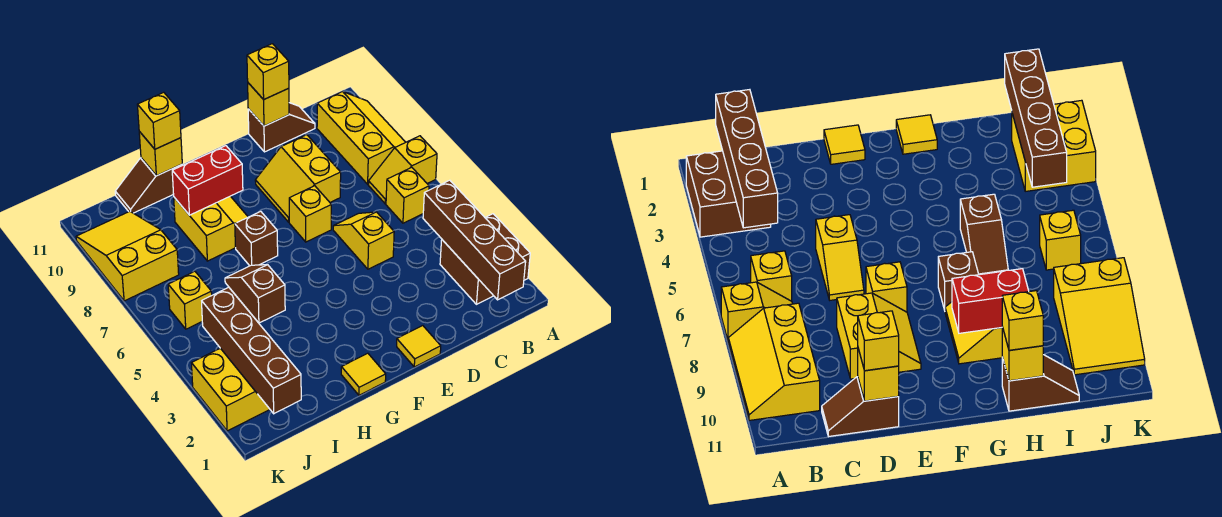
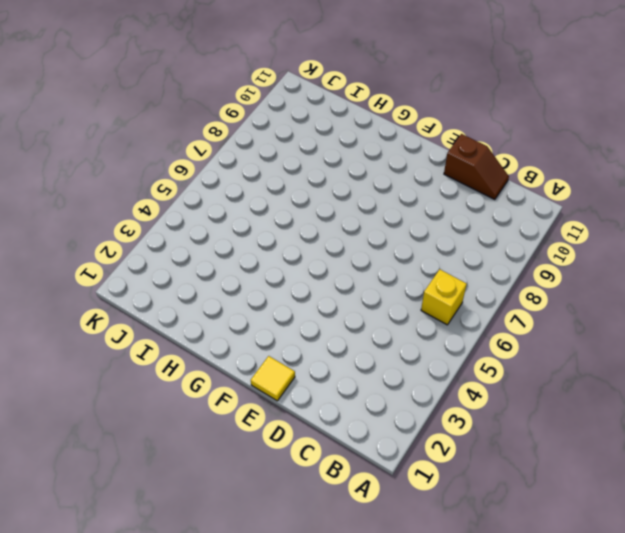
none -> brown brick A2:B3 level 1
none -> yellow slope A7:B7 level 1 top A
none -> yellow slope A8:B10 level 1 top B

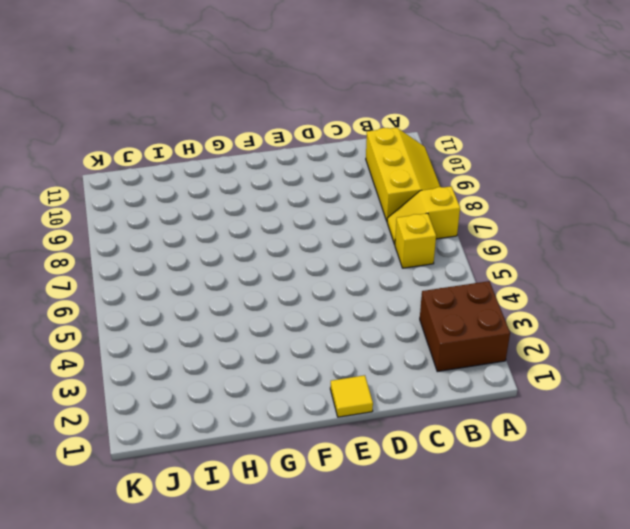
none -> brown slope C11:D11 level 1 top D
none -> yellow slope D5:D6 level 1 top 5
none -> yellow slope D8:E9 level 1 top D

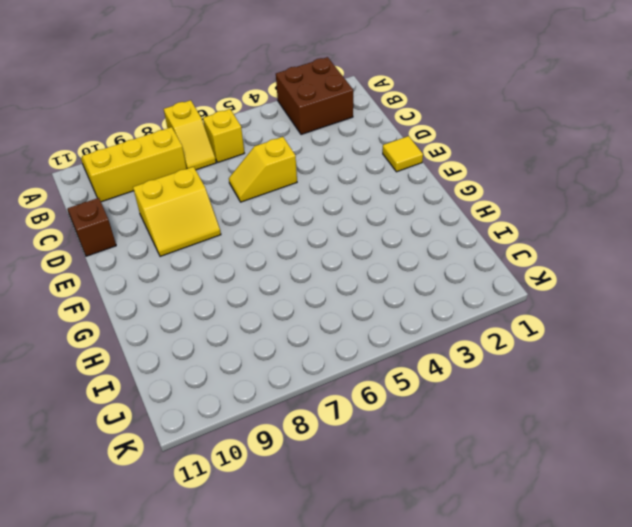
none -> yellow brick E7 level 1
none -> yellow tile G1 level 1
none -> brown brick G7 level 1

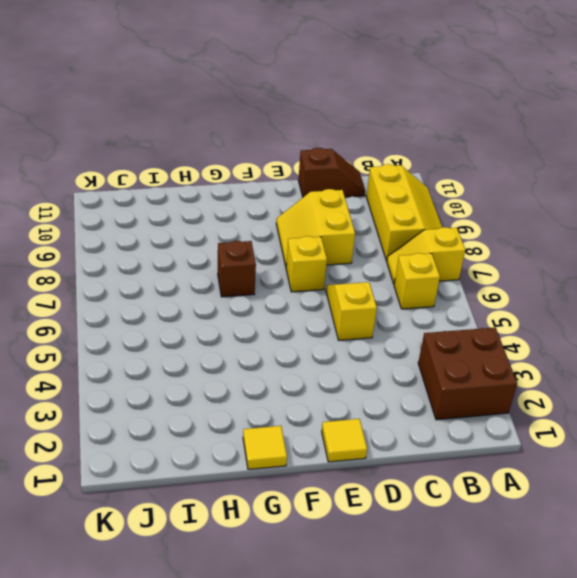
none -> yellow slope G8:H9 level 1 top H
none -> brown slope H5:H6 level 1 top 5
none -> brown slope H11:I11 level 1 top H

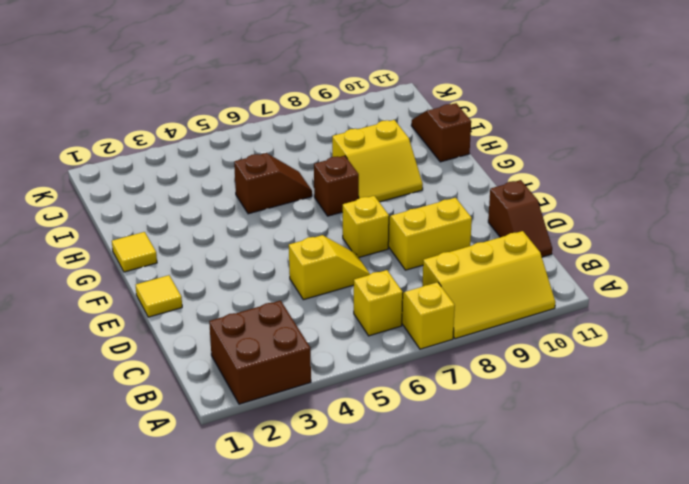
none -> yellow brick J2:K3 level 1
none -> yellow brick J6 level 1
none -> yellow slope J8:K10 level 1 top 8

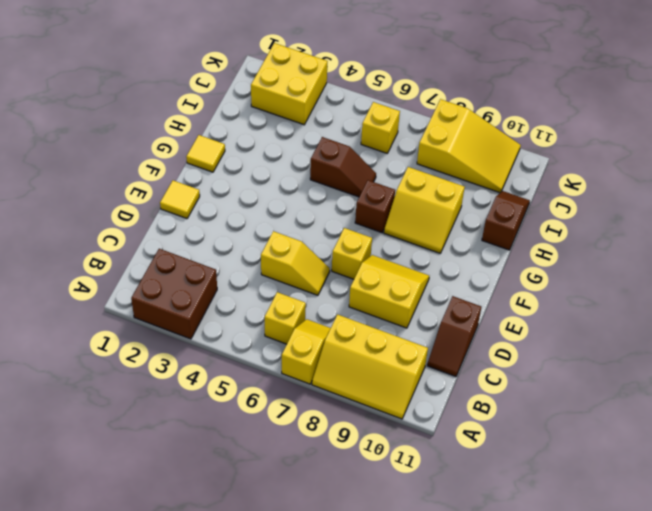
none -> brown brick B1:B4 level 2
none -> yellow brick D11 level 2
none -> red brick G9:H9 level 2

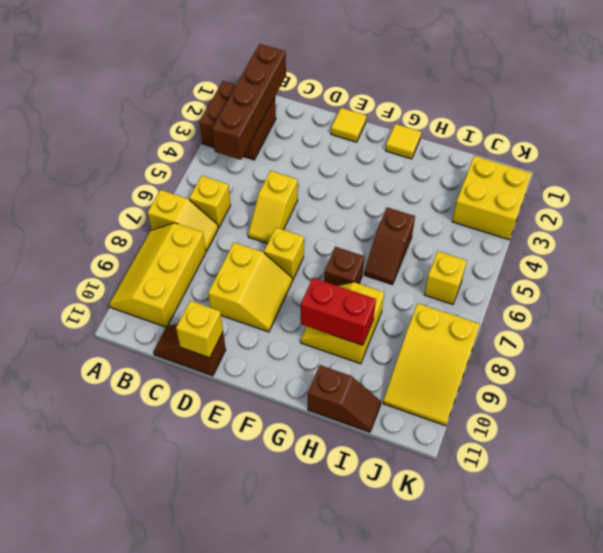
none -> yellow brick H11 level 2
none -> brown brick J1:J4 level 2
none -> yellow brick D11 level 3

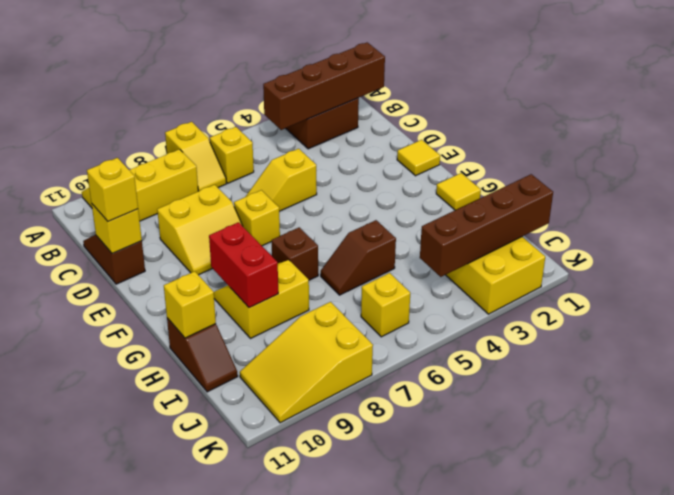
none -> yellow brick H11 level 3

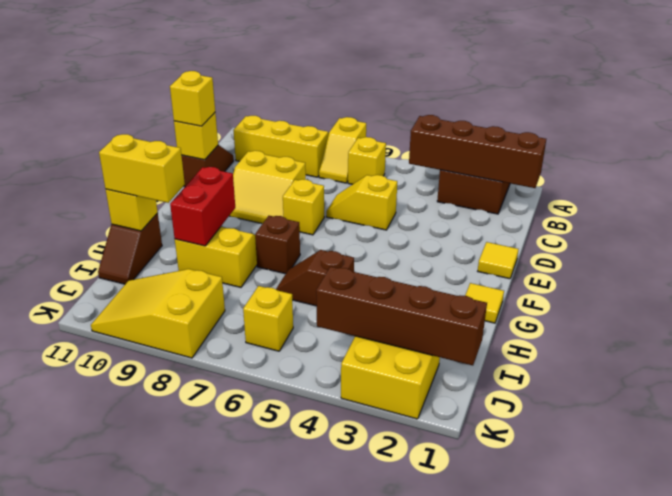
yellow brick H10:H11 level 3 -> yellow brick H11 level 3

